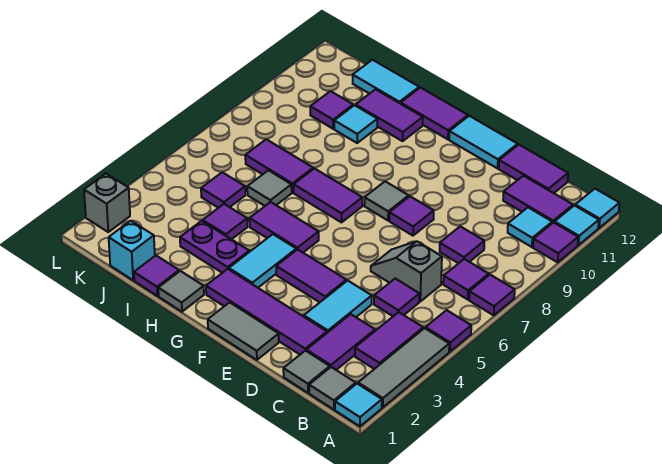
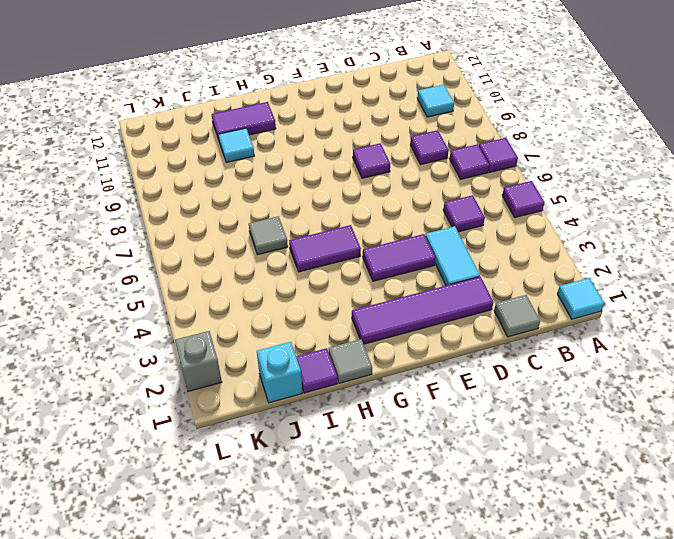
none -> grey tile A2:A4 level 1
none -> purple tile A10 level 1
none -> cyan tile A11 level 1
none -> cyan tile A12 level 1

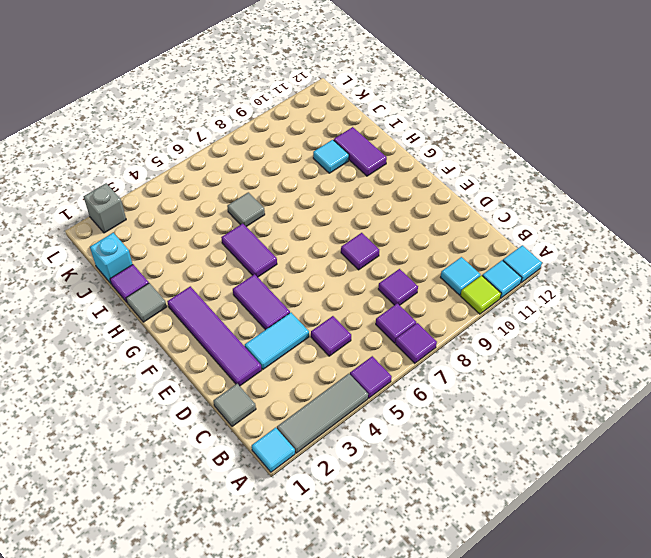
lime tile A10 level 1 -> purple tile A10 level 1
none -> grey tile B1 level 1
none -> purple tile B3:B4 level 1
none -> purple tile B11:C11 level 1
none -> purple tile C2:C3 level 1

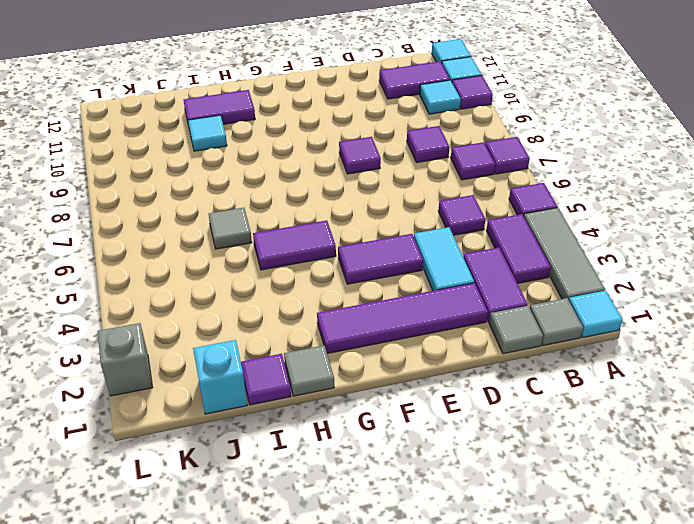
none -> grey slope C6:D6 level 1 top C
none -> purple tile C12:D12 level 1
none -> grey tile E1:F1 level 1
none -> cyan tile E12:F12 level 1

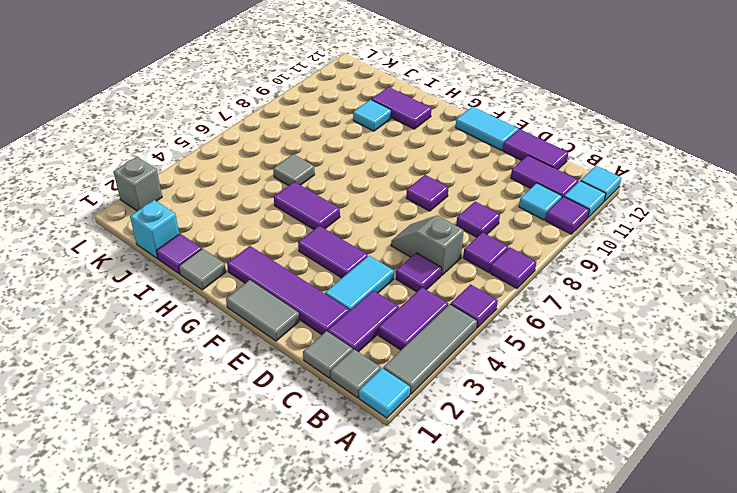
none -> grey tile F8 level 1
none -> cyan tile G3:G4 level 1
none -> purple tile G7:H7 level 1
none -> purple tile G12:H12 level 1

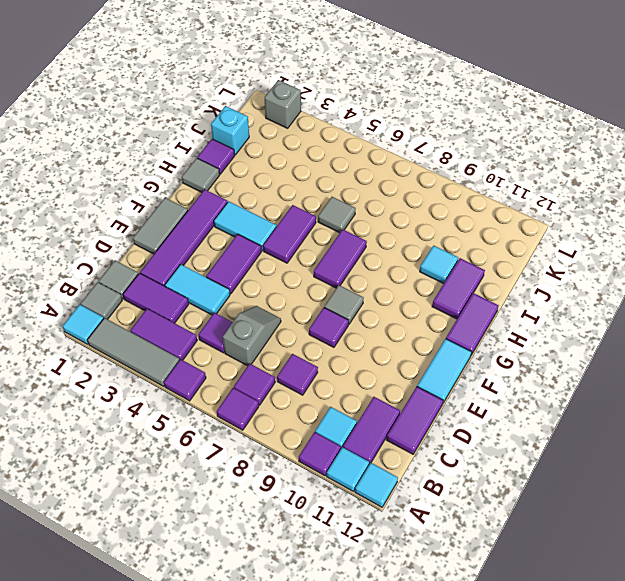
none -> purple plate H3:I3 level 1
none -> purple tile I4 level 1
none -> purple tile I7:J7 level 1
none -> cyan tile I12:J12 level 1

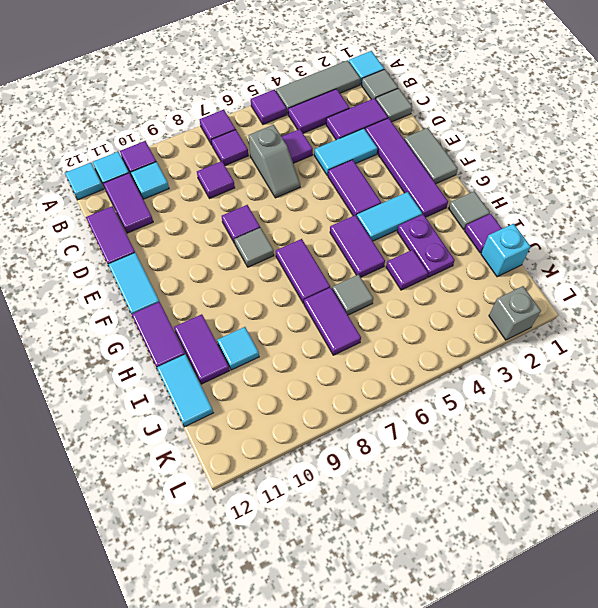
none -> purple tile J5 level 1
none -> purple tile J10 level 1

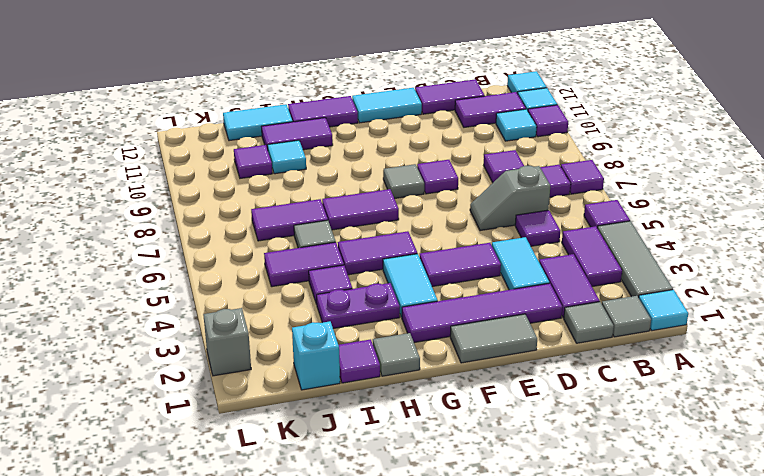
purple tile I5:J5 level 1 -> purple tile J5 level 1

